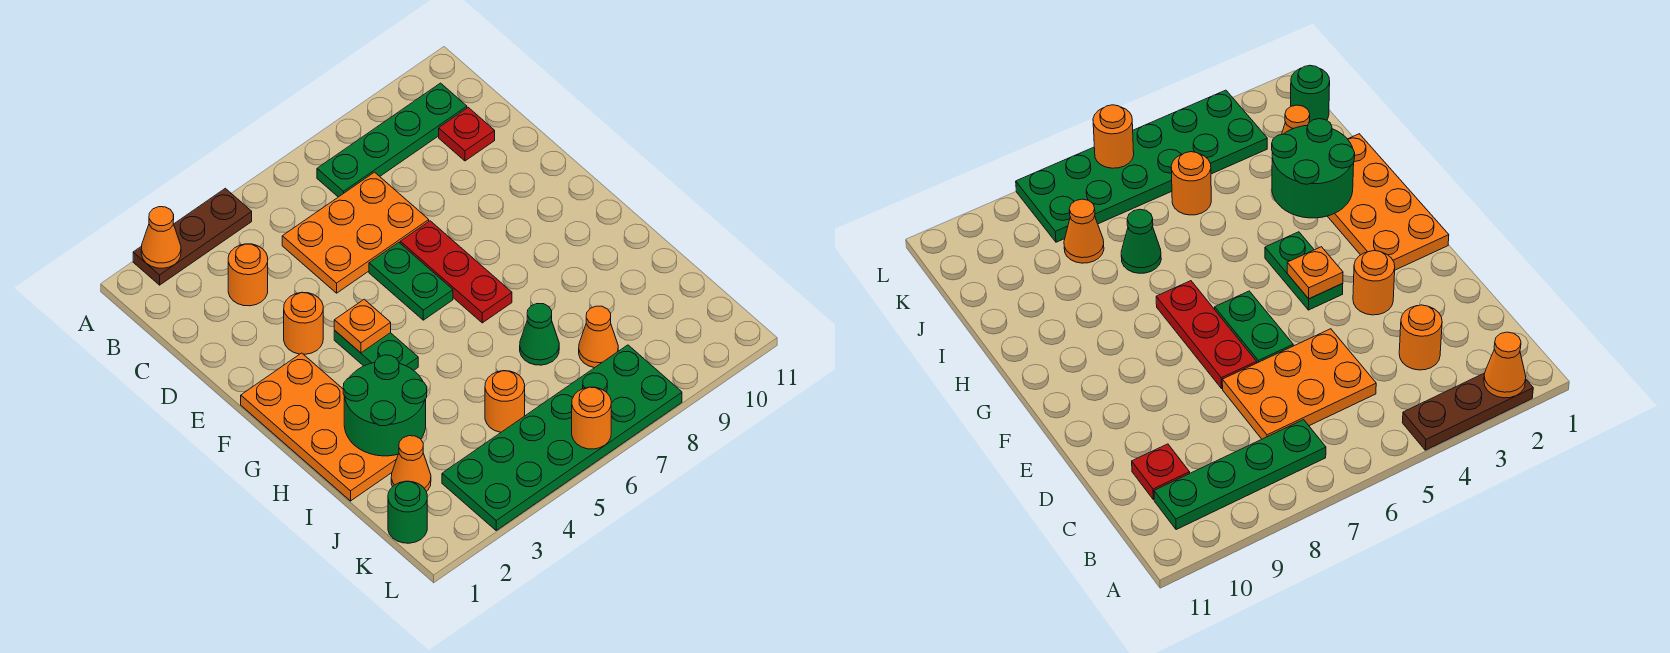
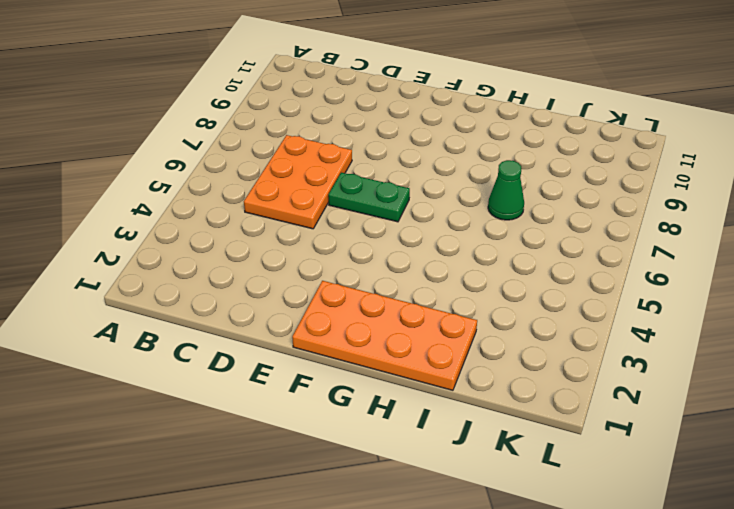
none -> brown plate A2:A4 level 1
none -> green plate B7:B10 level 1
none -> orange round brick C3 level 1

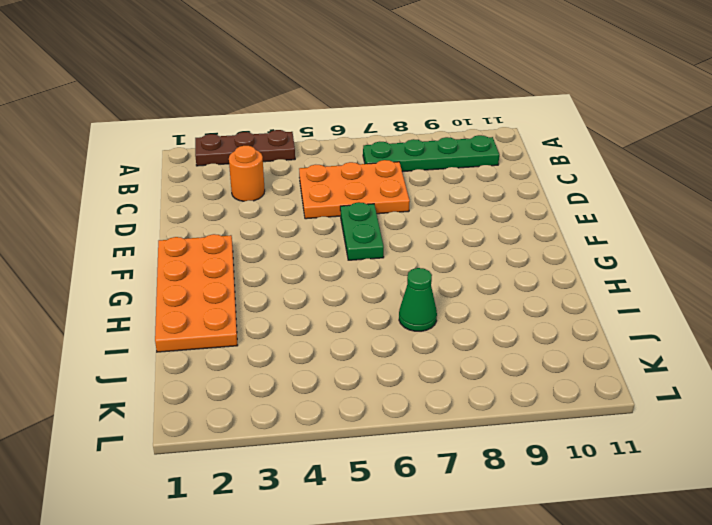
none -> red plate C10 level 1
none -> orange round brick E3 level 1
none -> red plate E7:G7 level 1

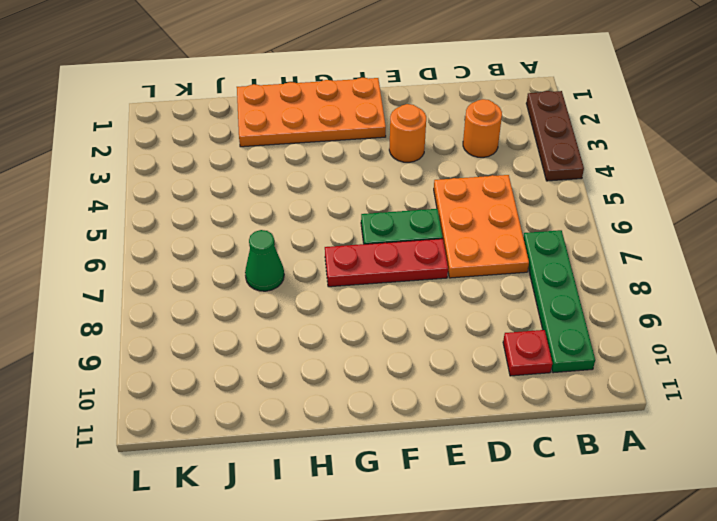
none -> green plate F4:G4 level 1
none -> orange cone J2 level 1
none -> orange round brick J5 level 1

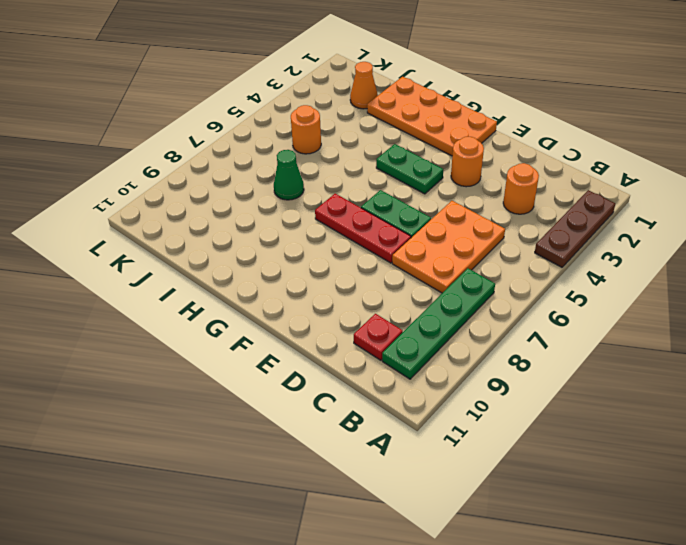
none -> orange cone J8 level 1
none -> green round brick K1 level 1
none -> green plate K3:L8 level 1

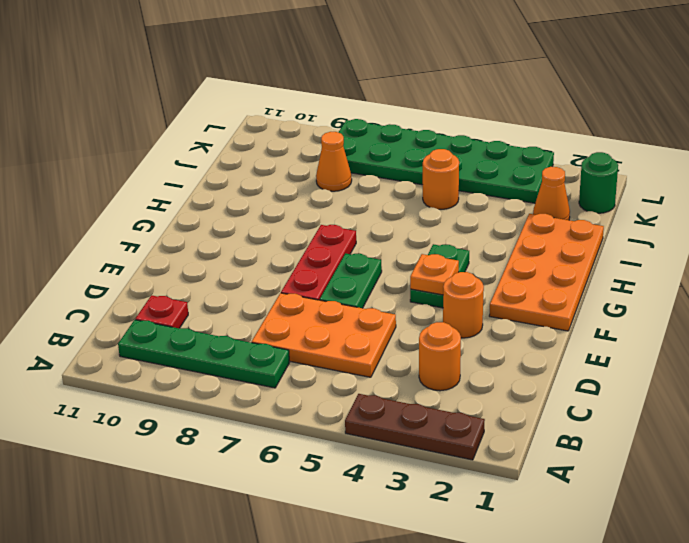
none -> green cone I7 level 1
none -> orange cone A2 level 2
none -> green round brick H2:I3 level 2

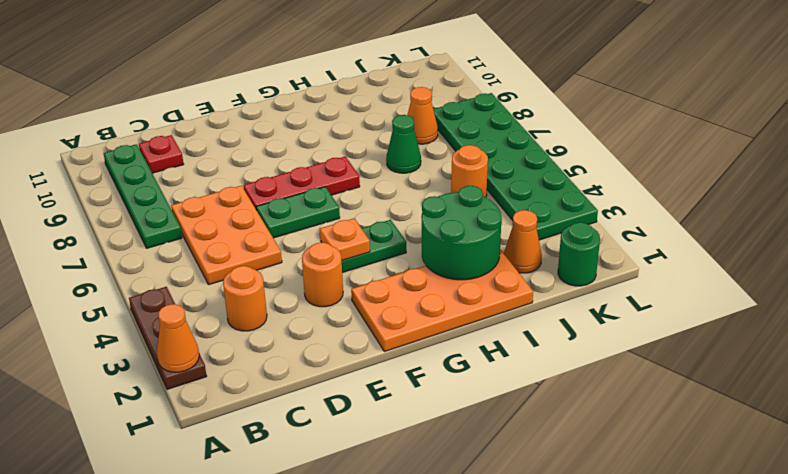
none -> orange round brick L6 level 2

